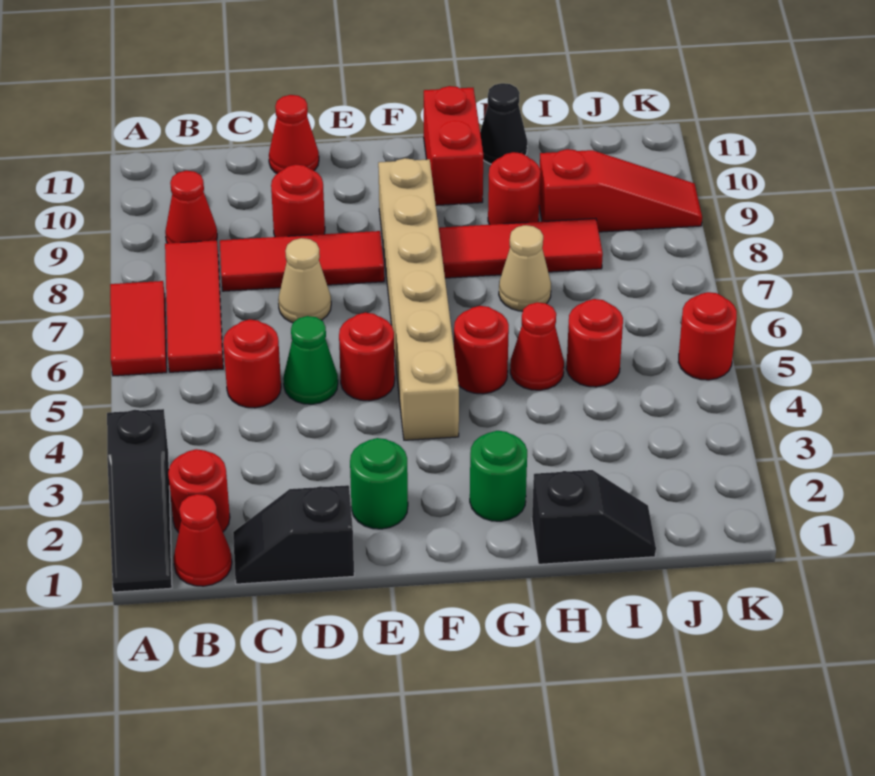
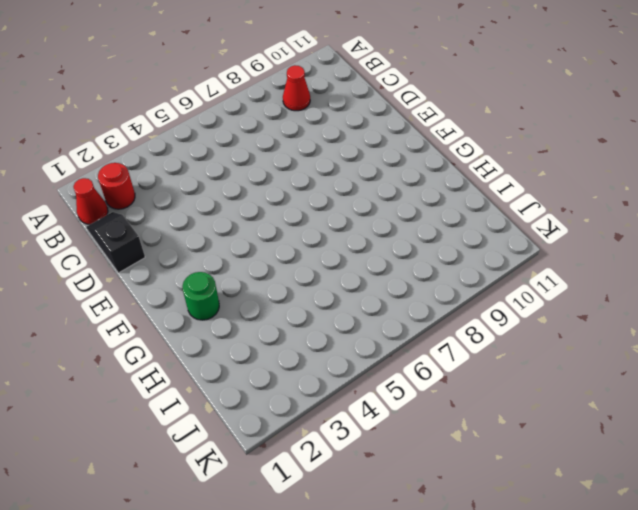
none -> black slope A1:A3 level 1 top 3
none -> red tile A6:A7 level 1
none -> red tile B6:B8 level 1

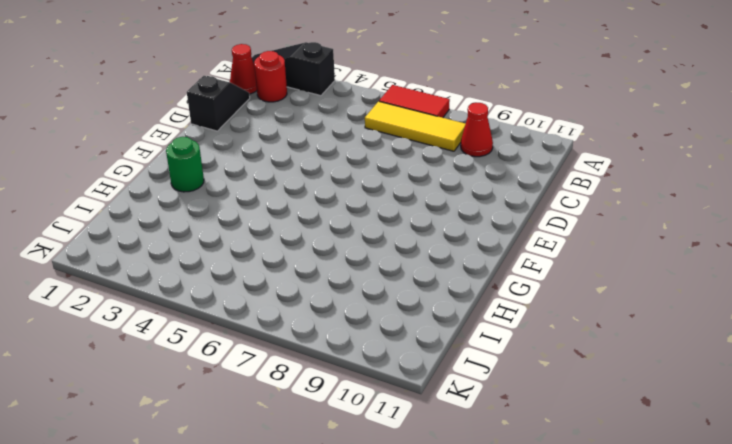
yellow tile B6:B8 level 1 -> red tile B6:B8 level 1
none -> red round brick C5 level 1
none -> red tile C8:E8 level 1
none -> green cone D5 level 1

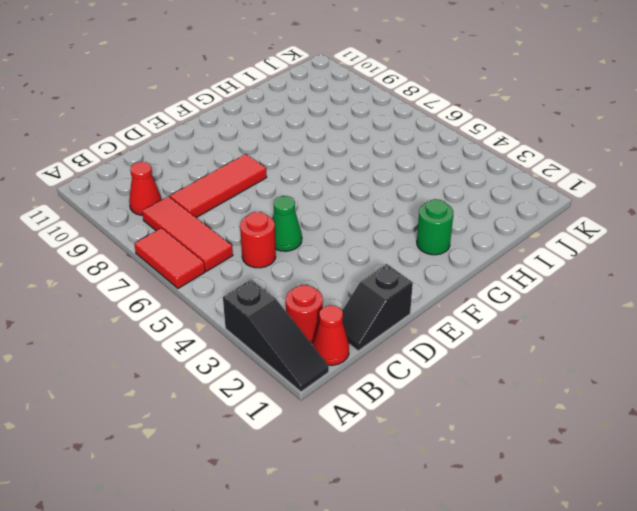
none -> tan cone D7 level 1
none -> red round brick D9 level 1
none -> red cone D11 level 1

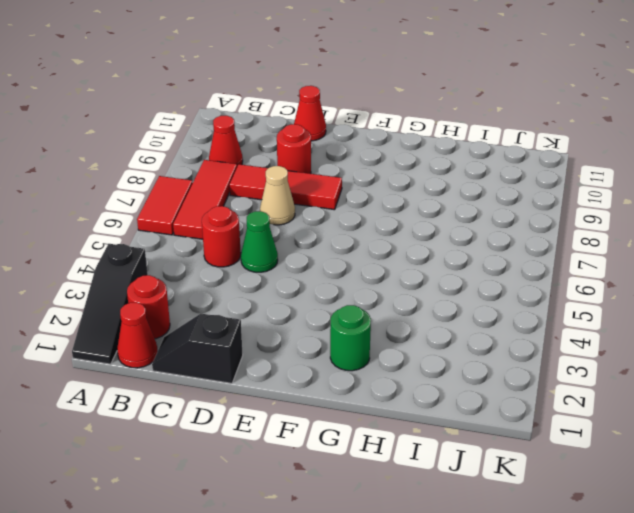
none -> green round brick E2 level 1
none -> red round brick E5 level 1
none -> tan brick F4:F9 level 1

